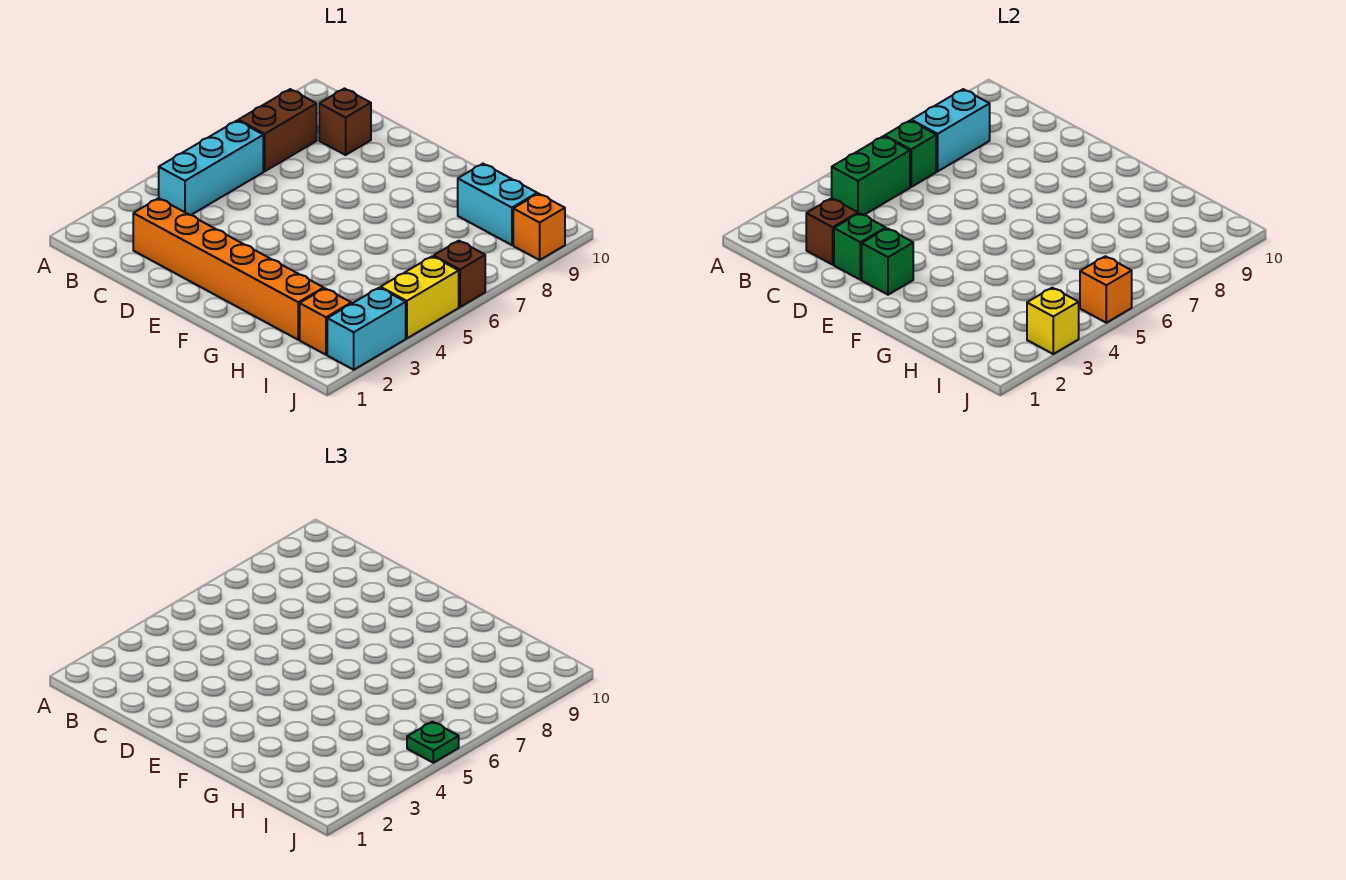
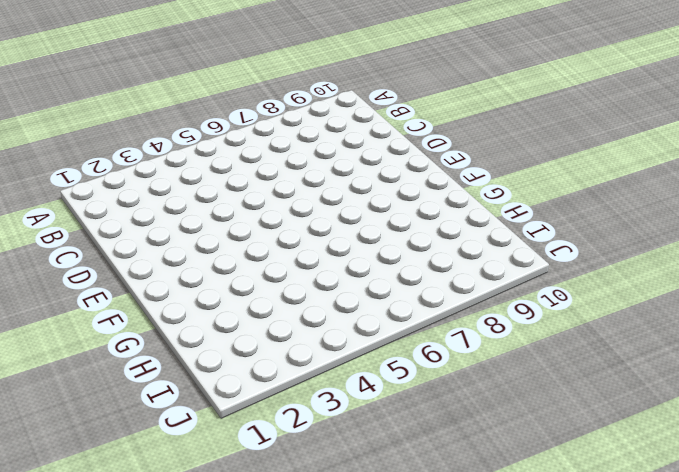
none -> cyan brick B4:B6 level 1
none -> brown brick B7:B8 level 1
none -> orange brick C2:H2 level 1

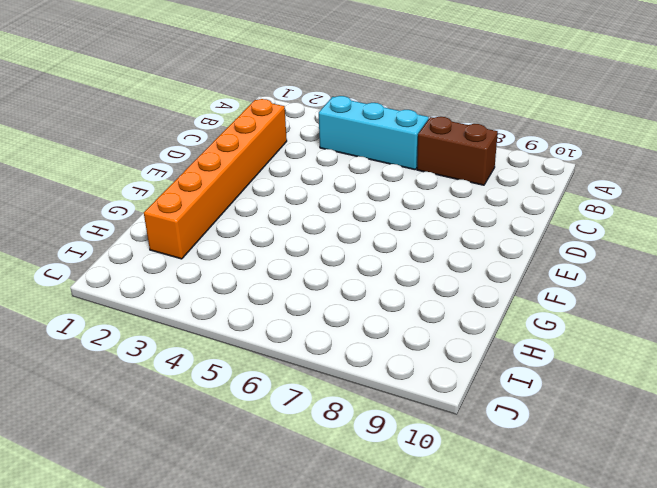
none -> brown brick C9 level 1
none -> cyan brick H9:I9 level 1
none -> orange brick I2 level 1

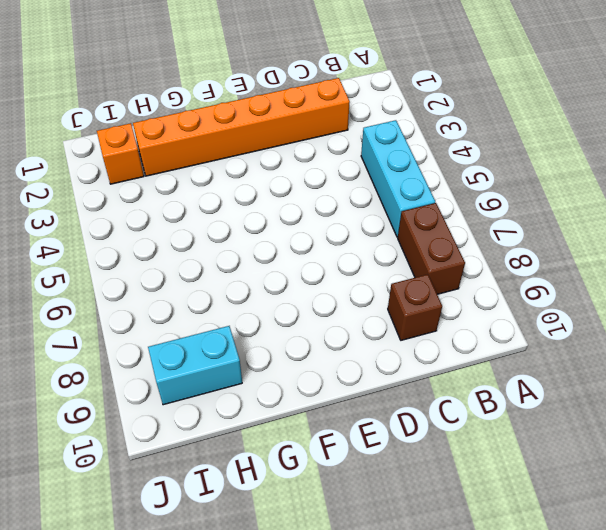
none -> cyan brick J2:J3 level 1
none -> yellow brick J4:J5 level 1
none -> brown brick J6 level 1

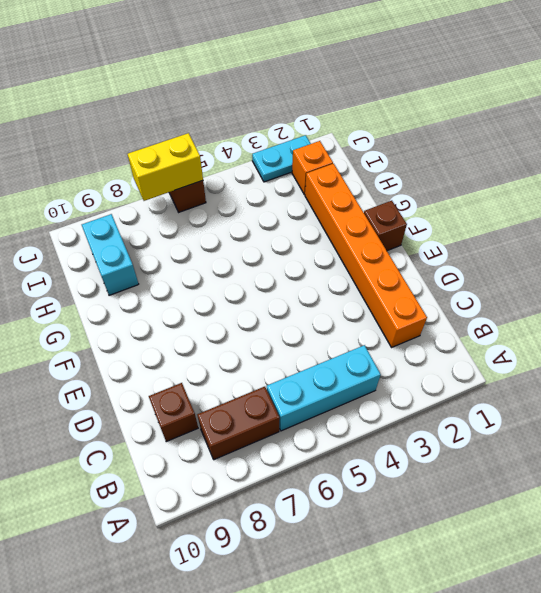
brown brick F1 level 1 -> brown brick C2 level 2
cyan plate J2:J3 level 1 -> cyan brick J2:J3 level 1
yellow brick J6:J7 level 2 -> yellow brick J4:J5 level 1
none -> orange brick J9 level 1
none -> green brick B4:B5 level 2
none -> green brick B6 level 2

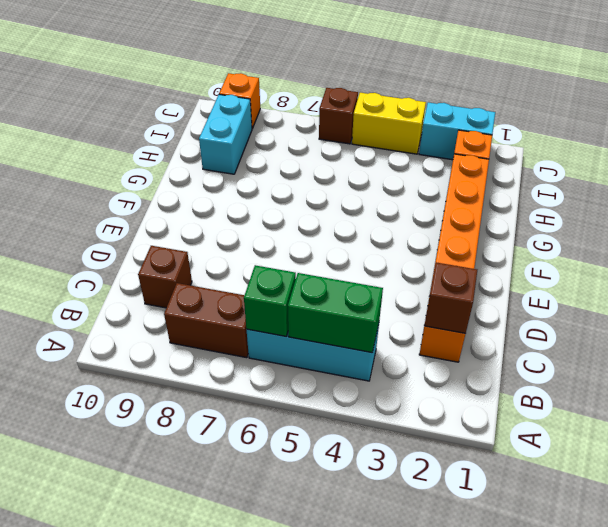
none -> cyan brick B7:B8 level 2
none -> green brick D2 level 2
none -> green brick E2 level 2

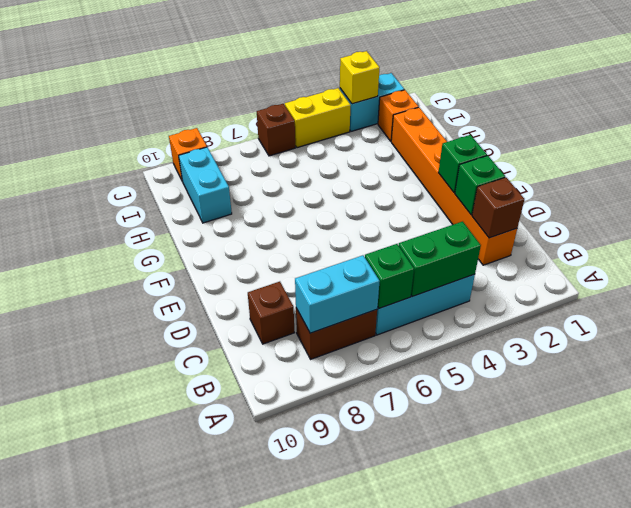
none -> orange brick J5 level 2
none -> green plate J5 level 3

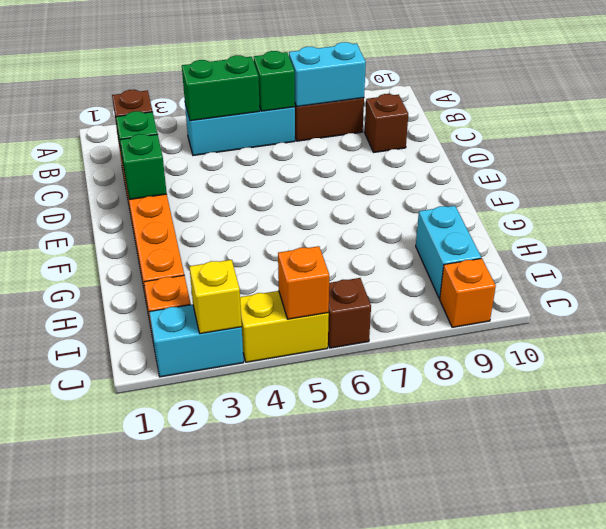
none -> green plate J5 level 3

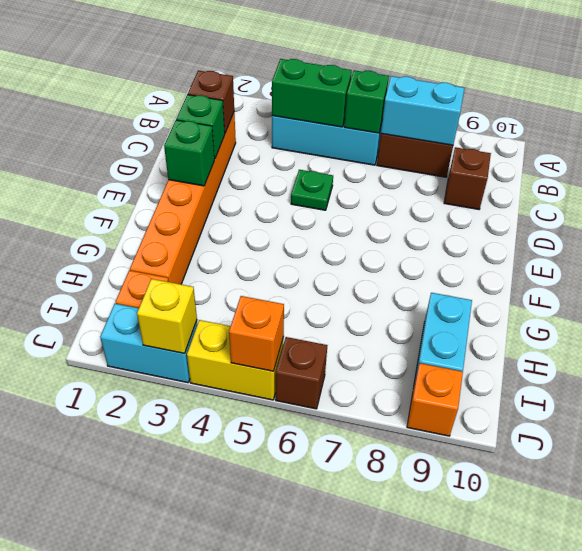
green plate D5 level 1 -> green plate J5 level 3

